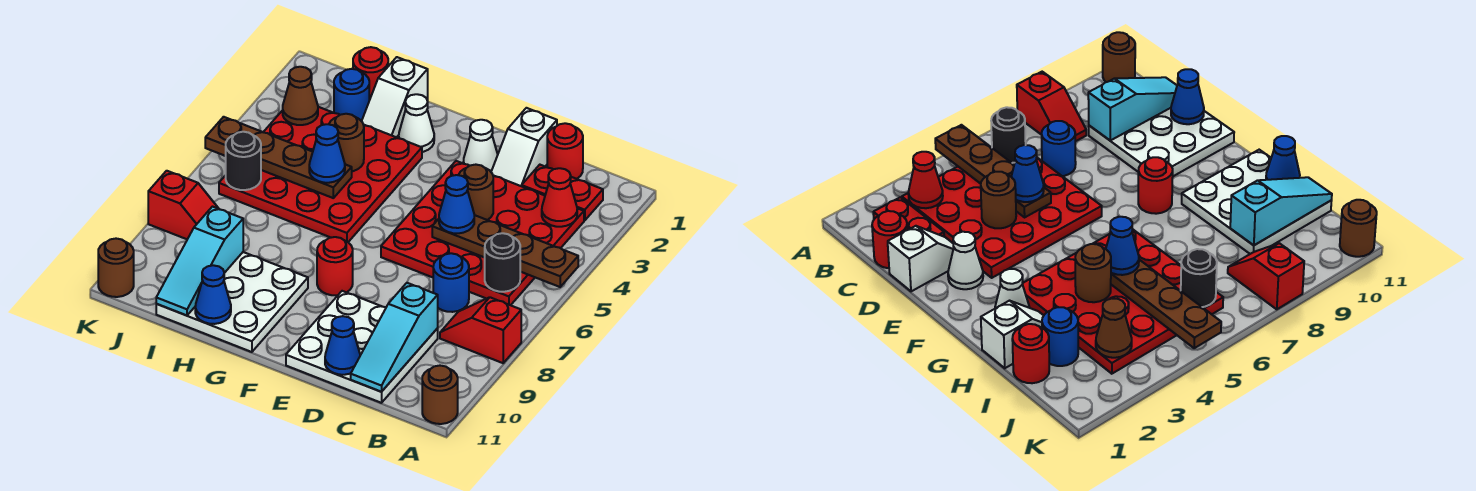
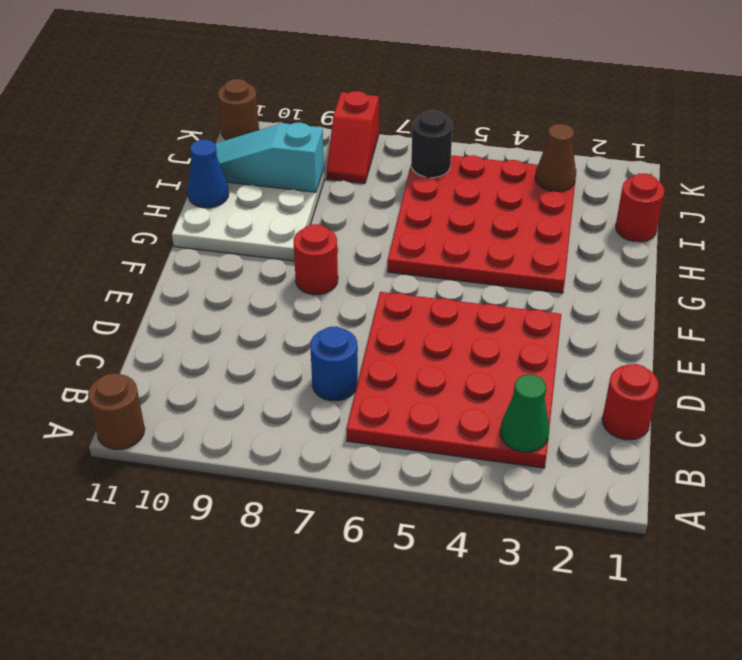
green cone B3 level 2 -> red cone B3 level 2
none -> red slope A8:B8 level 1 top A
none -> red plate B2:C2 level 1
none -> white plate C9:E11 level 1
none -> white slope D1:D2 level 1 top 1

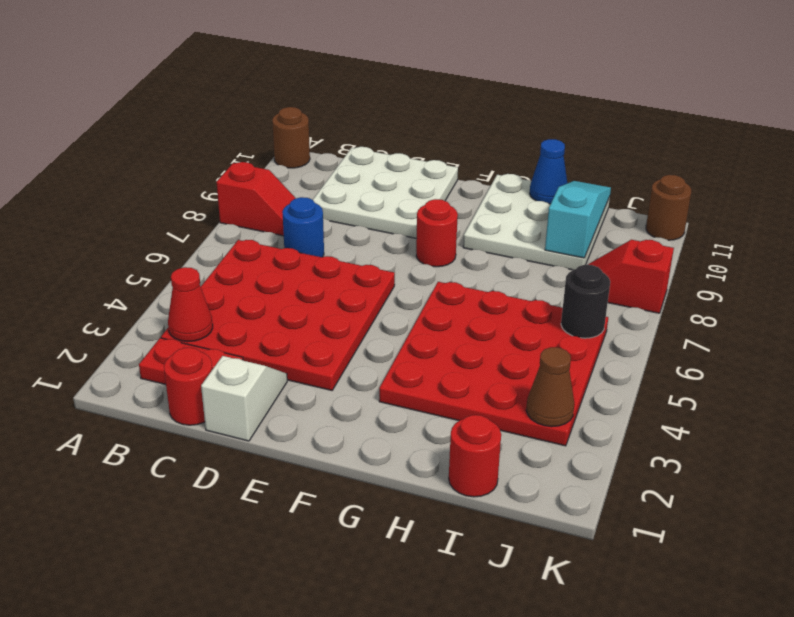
none -> white cone E2 level 1
none -> white cone G2 level 1
none -> white slope H1:H2 level 1 top 1
none -> blue round brick I2 level 1

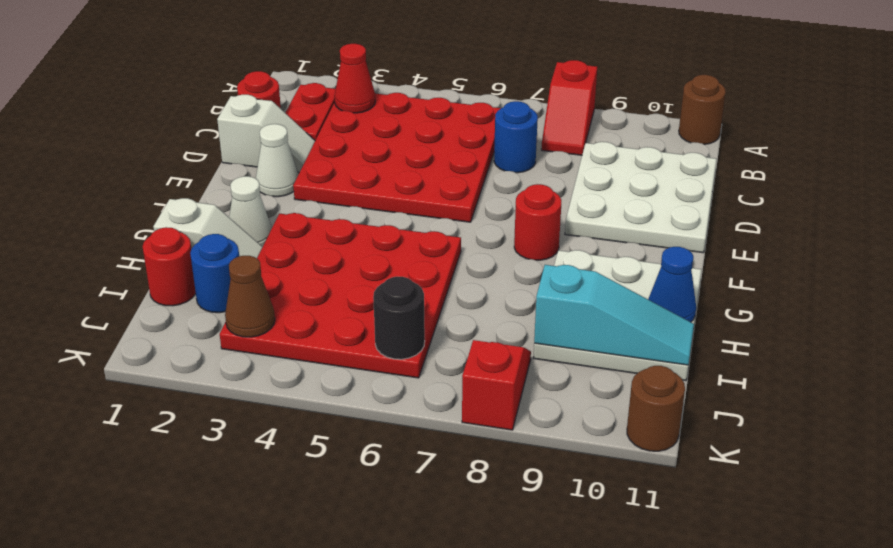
none -> brown plate A5:D5 level 2
none -> black round brick B6 level 2
none -> cyan slope C9:C11 level 2 top 9
none -> brown round brick D4 level 2

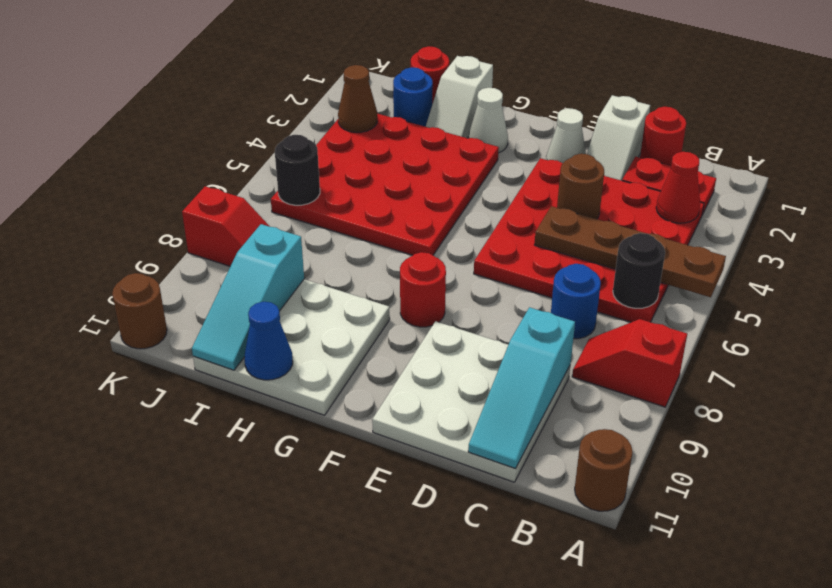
none -> blue cone D11 level 2
none -> brown round brick H4 level 2
none -> brown plate H5:K5 level 2
none -> blue cone D5 level 3

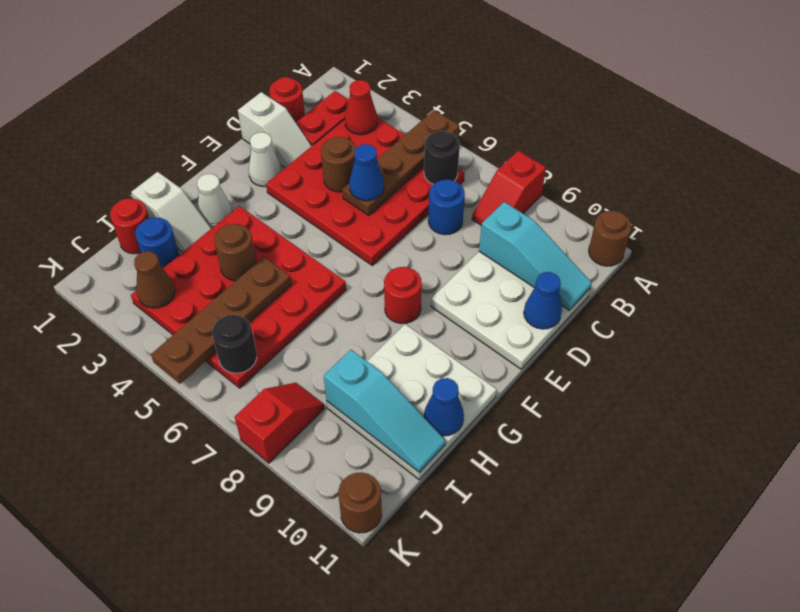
none -> blue cone H5 level 3

